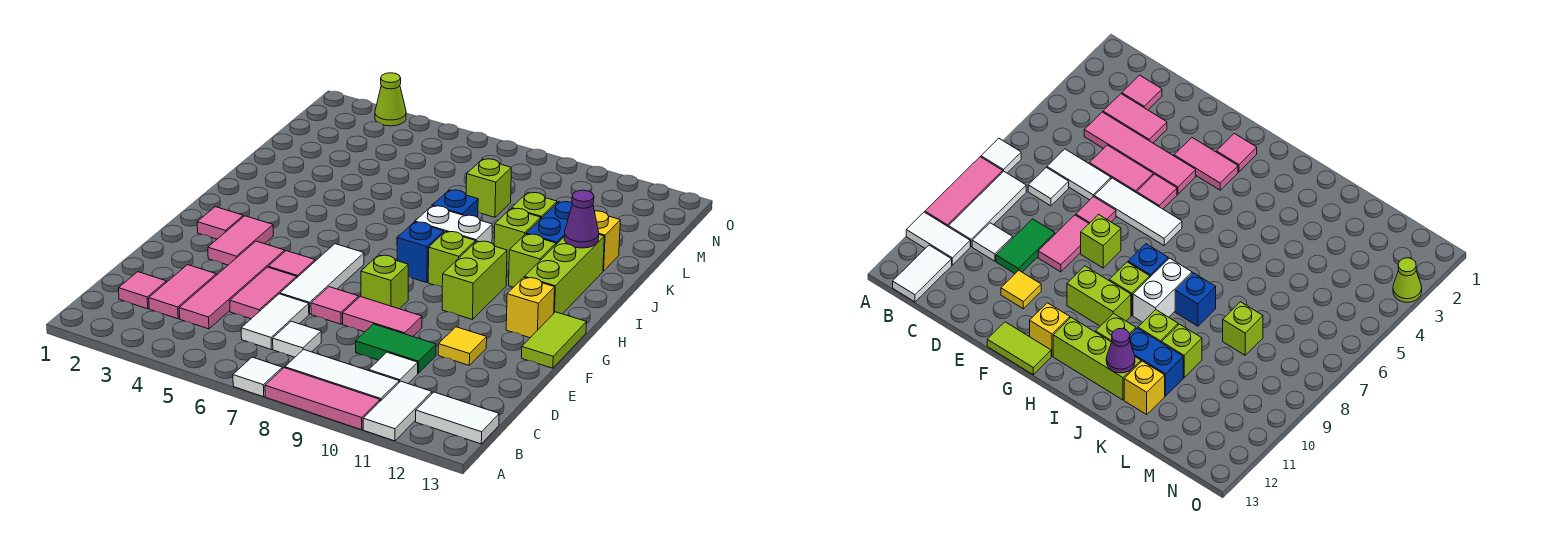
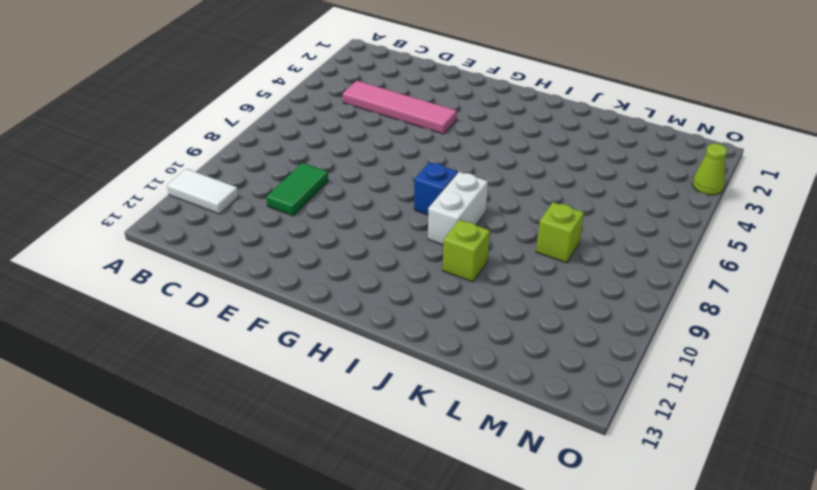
none -> white tile A7 level 1
none -> pink tile A8:A10 level 1
none -> white tile B8:B10 level 1
none -> white tile B12:B13 level 1

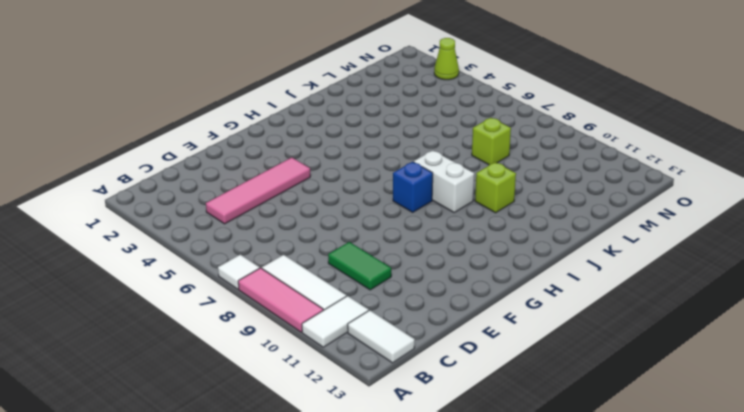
none -> pink tile C2 level 1
none -> pink tile C3:D3 level 1
none -> white tile C6:D6 level 1
none -> white tile C7 level 1

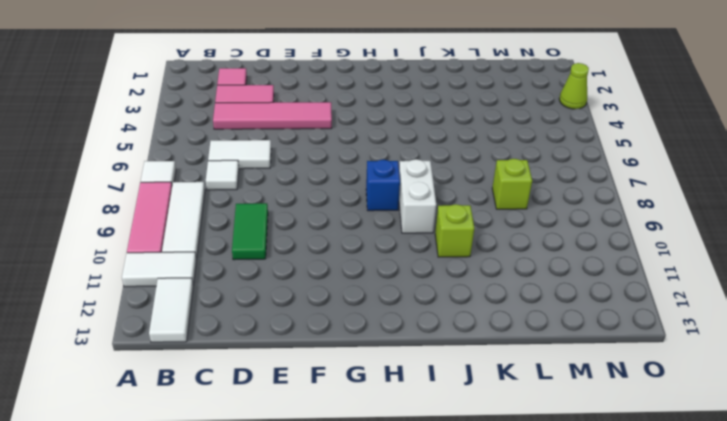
none -> white tile C10 level 1
none -> pink tile D5:E5 level 1
none -> white tile E6:G6 level 1
none -> pink tile E7 level 1

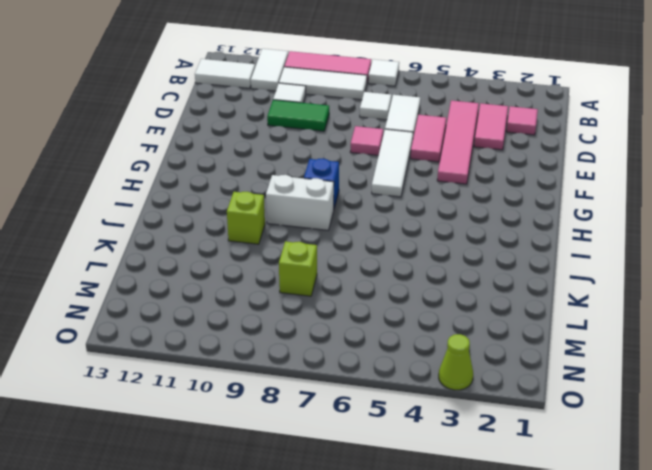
none -> pink tile E8:E9 level 1
none -> yellow tile E11 level 1
none -> pink tile F3:G3 level 1
none -> pink tile F5 level 1

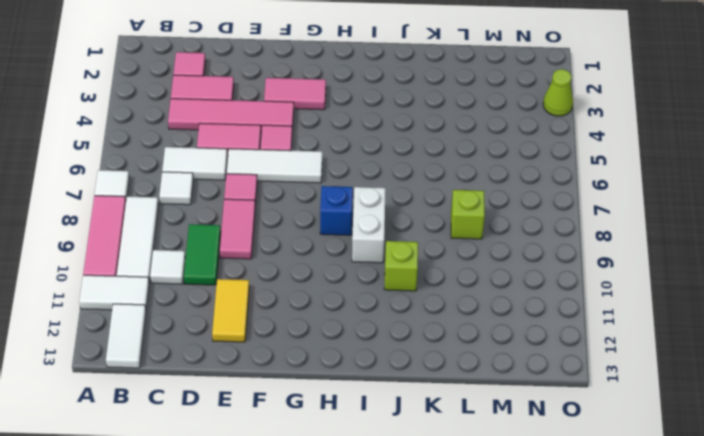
yellow tile E11:E12 level 1 -> yellow tile E11 level 1
none -> lime brick F8 level 1
none -> lime tile F13:G13 level 1
none -> pink tile G2 level 1
none -> lime brick G10:H10 level 1

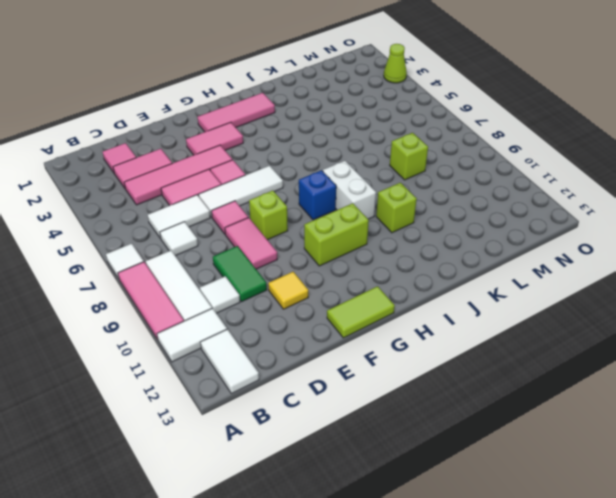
pink tile G2:I2 level 1 -> pink tile G2 level 1
none -> yellow brick G12 level 1
none -> lime brick H9 level 1
none -> lime brick H12:J12 level 1
none -> lime brick I11 level 1

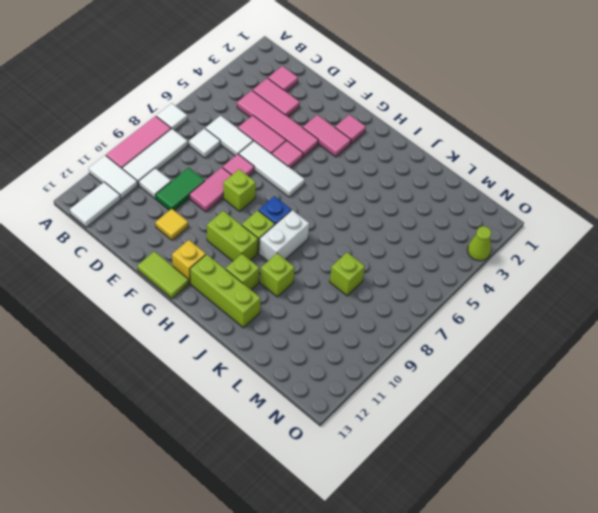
none -> blue brick J8 level 1
none -> blue brick J11:K11 level 1
none -> lime brick K10 level 1
none -> yellow brick K12 level 1

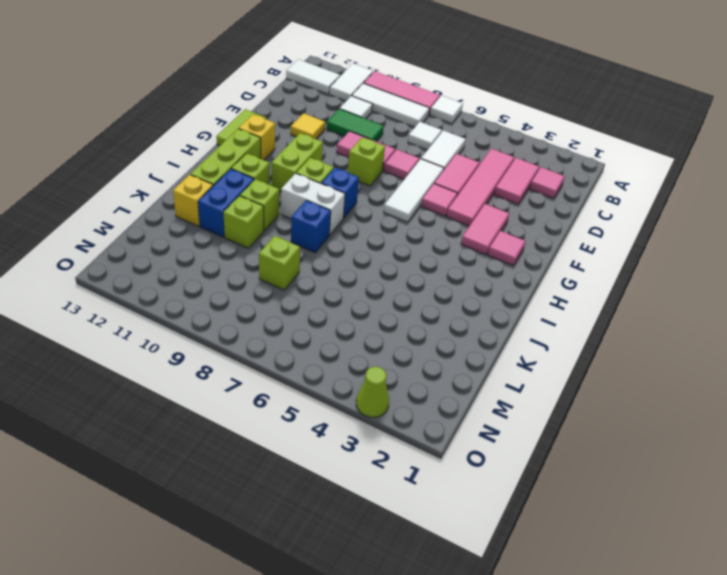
none -> purple cone J12 level 2

